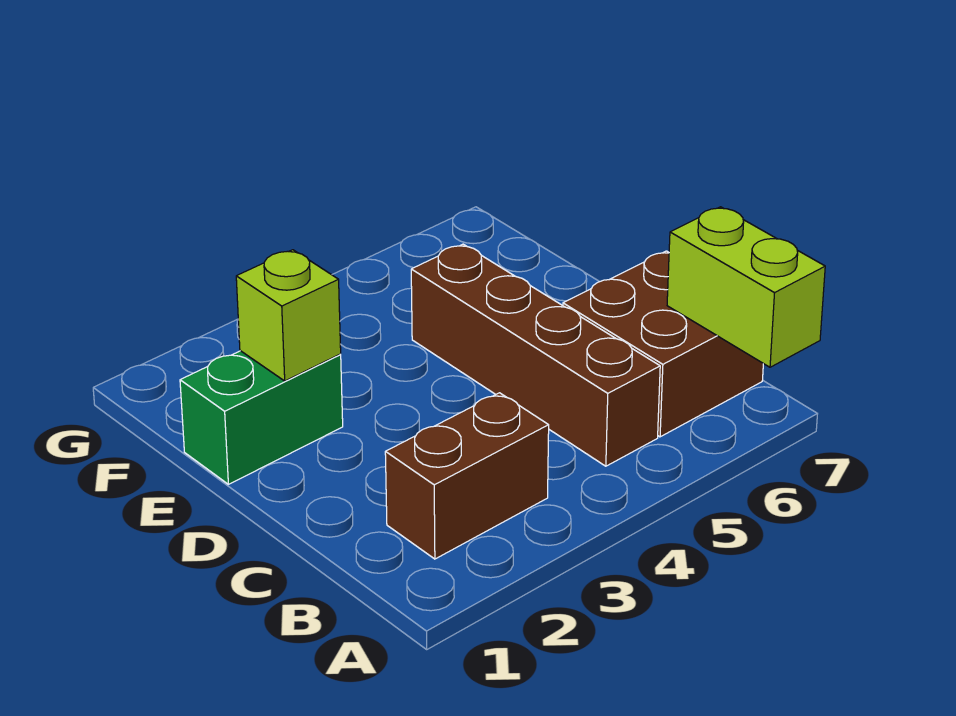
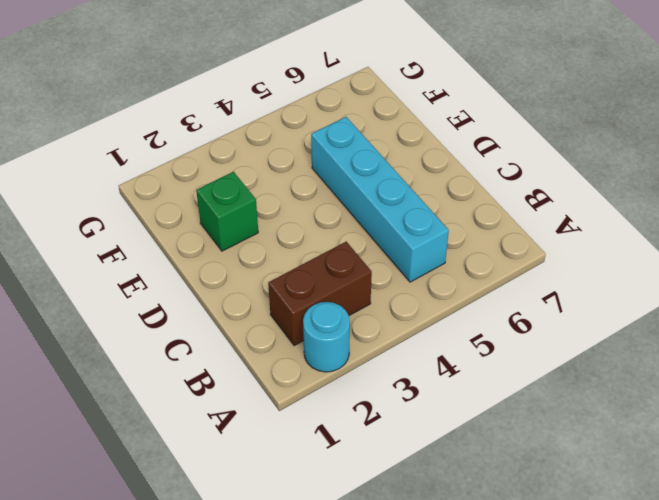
cyan round brick A2 level 1 -> none
cyan brick B5:E5 level 1 -> brown brick B5:E5 level 1
green brick E2 level 1 -> green brick E1:E2 level 1
none -> brown brick B6:C7 level 1
none -> lime brick A7:B7 level 2

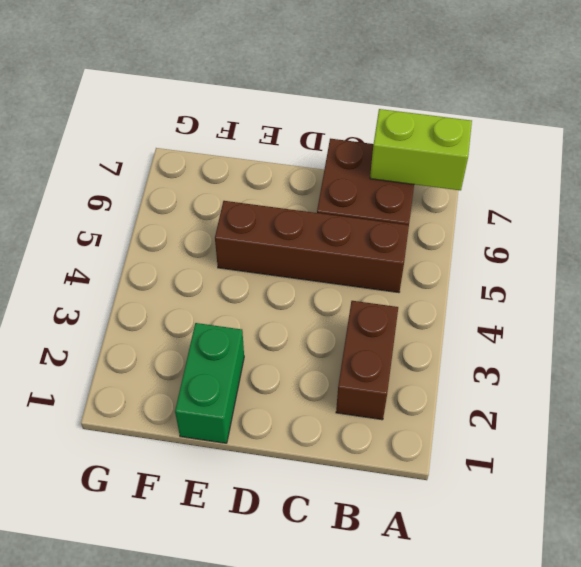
none -> lime brick E2 level 2

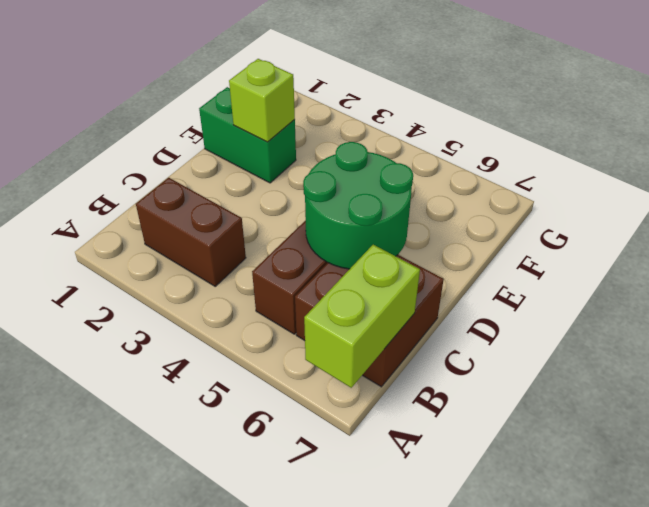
green round brick C5:D6 level 2 -> none

